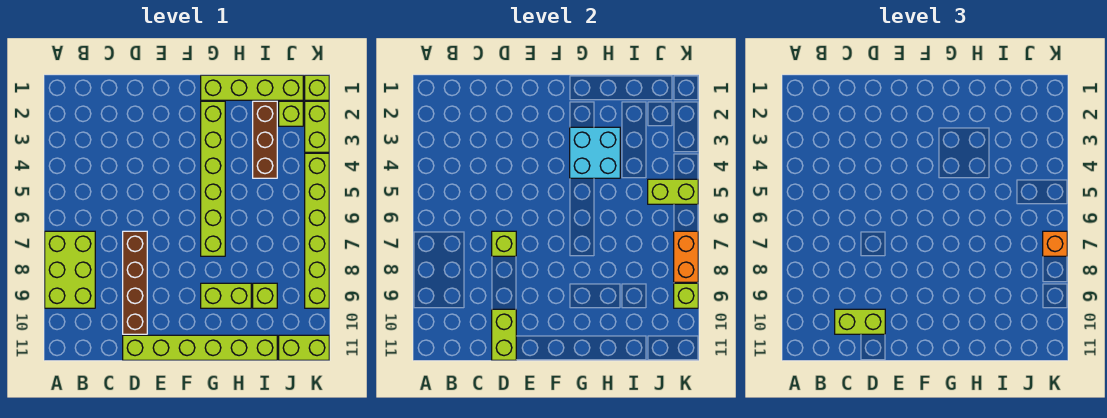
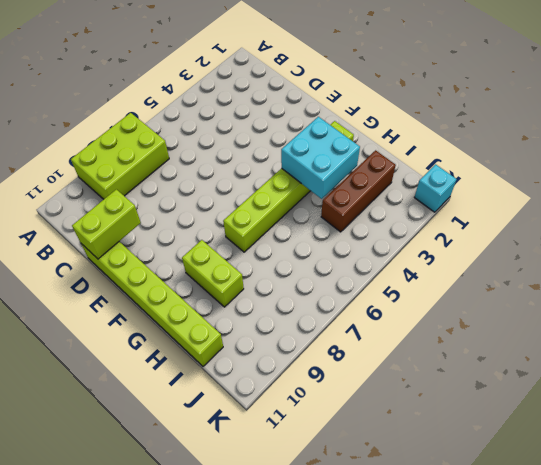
cyan brick K1 level 1 -> lime brick K1 level 1
none -> brown brick D7:D10 level 1
none -> lime brick G1:J1 level 1
none -> lime brick I9 level 1

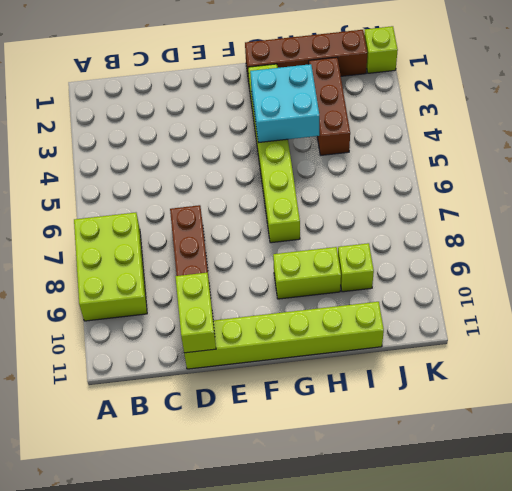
brown brick G1:J1 level 1 -> lime brick G1:J1 level 1
none -> lime brick J2 level 1
none -> lime brick J11:K11 level 1
none -> lime brick K2:K3 level 1

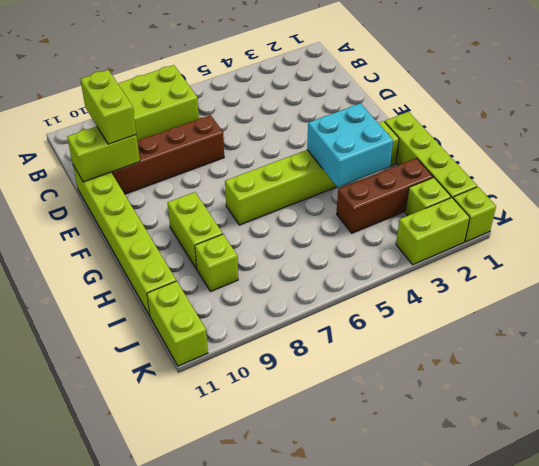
none -> lime brick K4:K9 level 1
none -> lime brick D7 level 2
none -> lime brick J5:K5 level 2

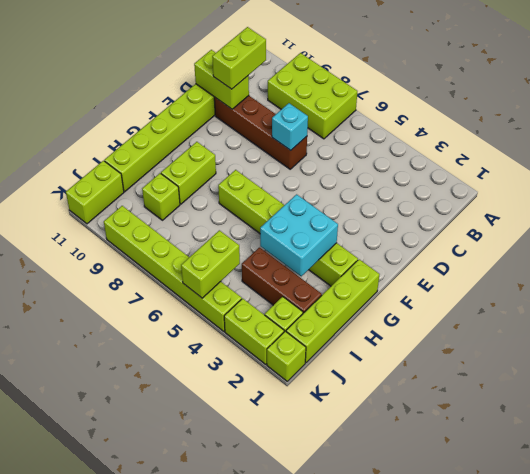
cyan brick D7 level 2 -> lime brick D7 level 2
none -> orange brick K7:K8 level 2
none -> lime brick K9 level 2
none -> orange brick K7 level 3

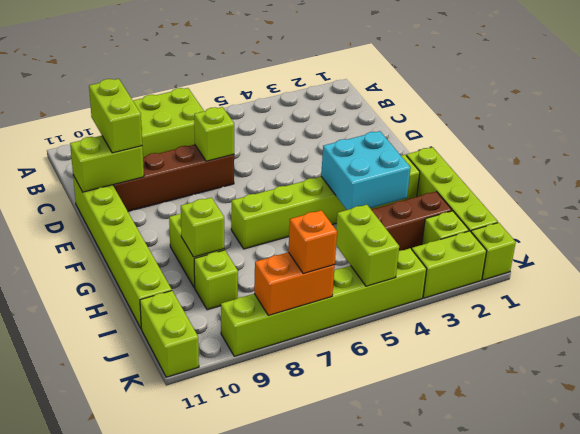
lime brick H9 level 2 -> lime brick K9 level 2

